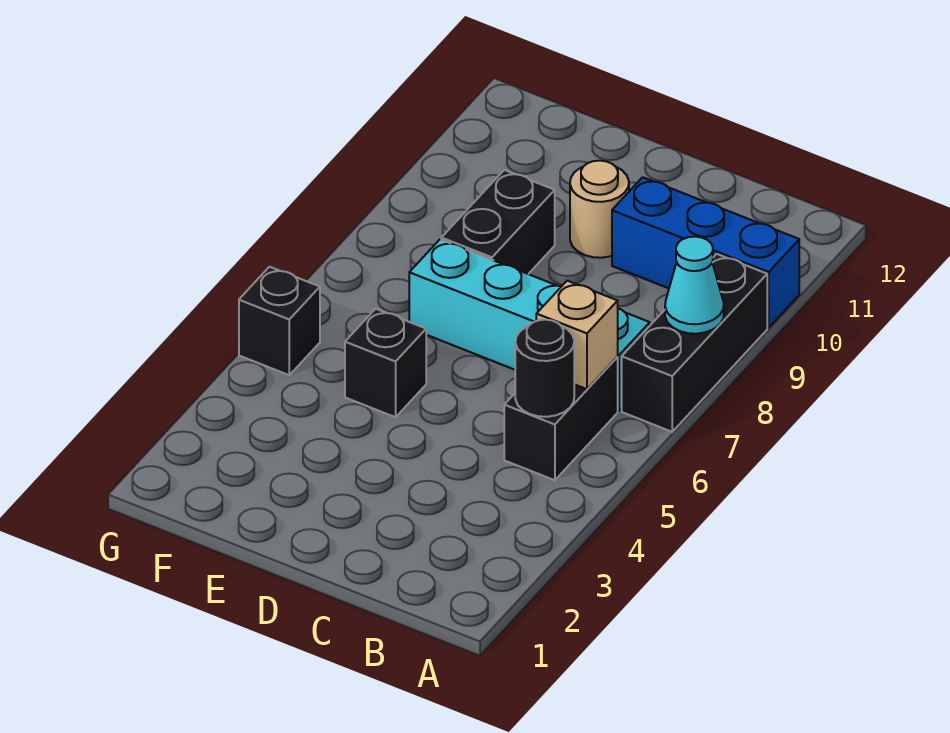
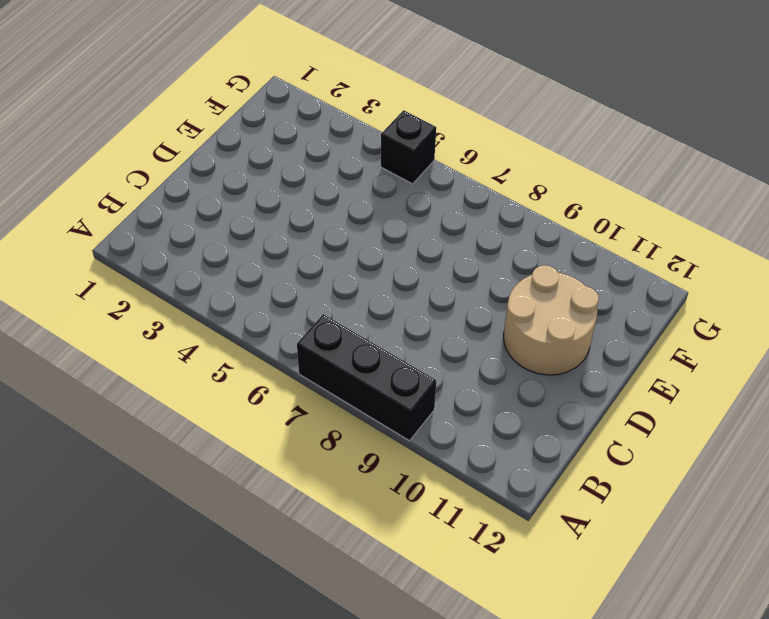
tan round brick D10:E11 level 1 -> tan round brick D10 level 1
none -> blue brick A10:C10 level 1
none -> black brick B5:B6 level 1

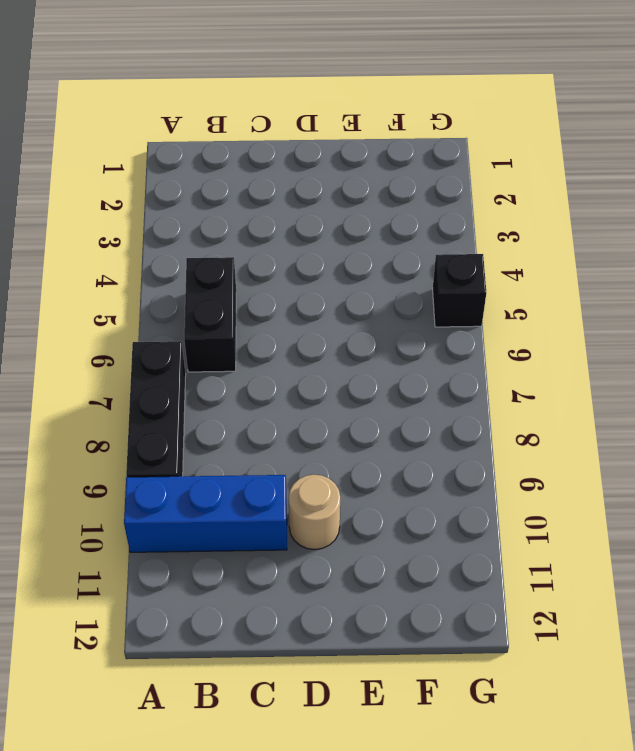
none -> cyan brick B7:E7 level 1
none -> black brick E5 level 1

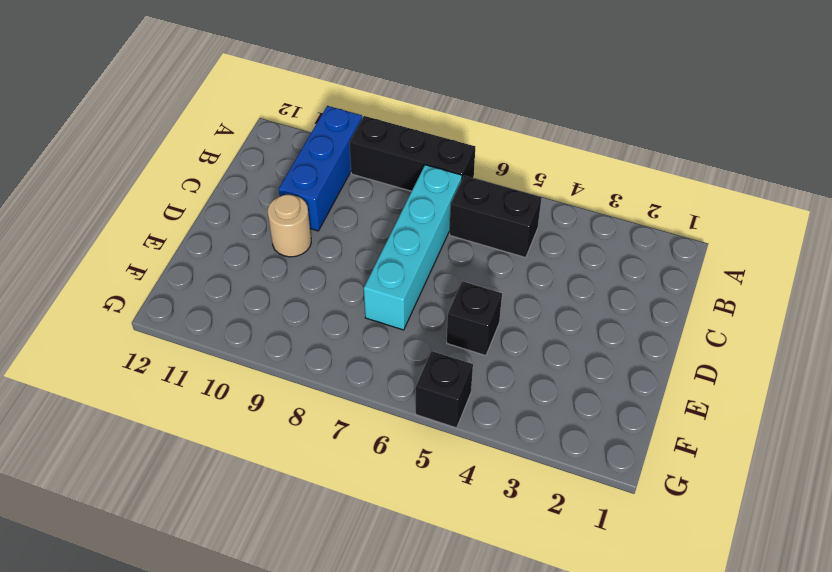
none -> black brick E8:E9 level 1
none -> cyan cone A8 level 2

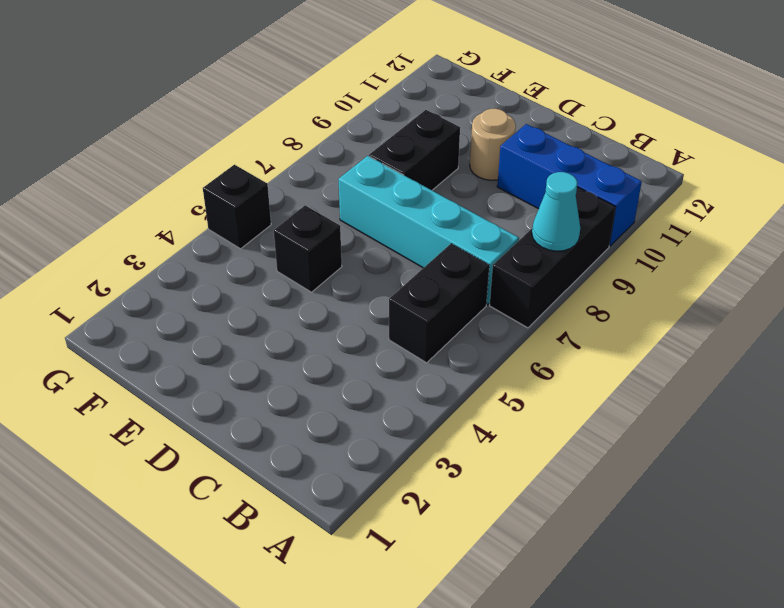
none -> black round brick B5 level 2
none -> tan brick B6 level 2

